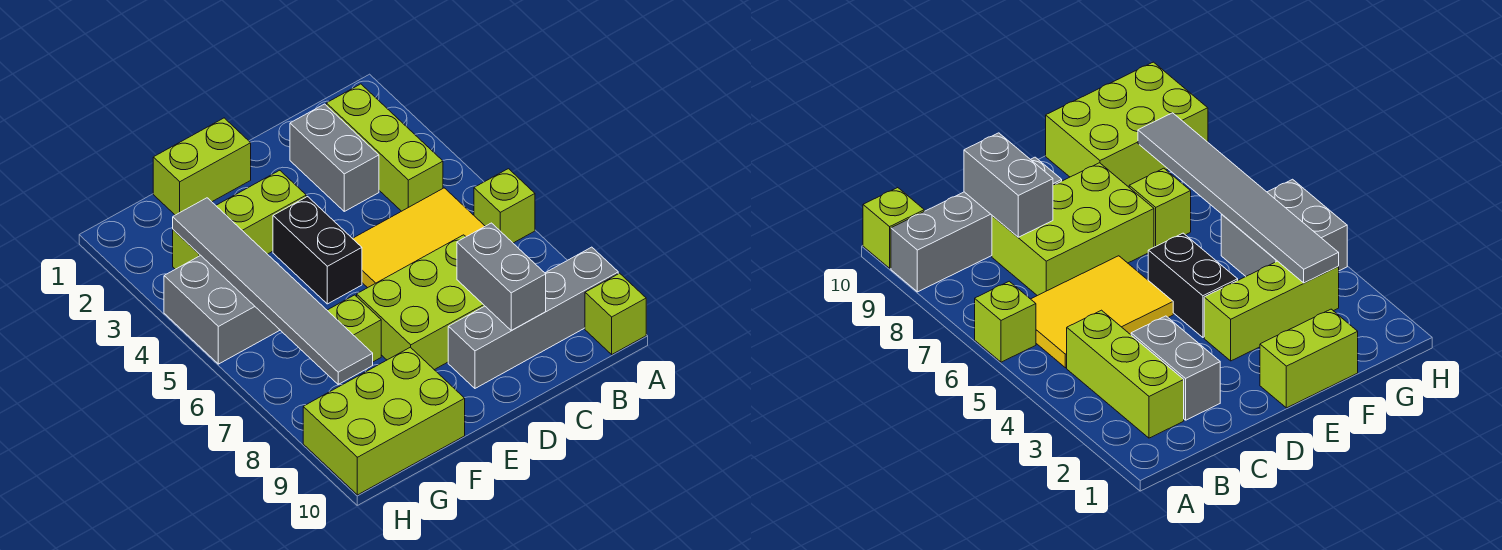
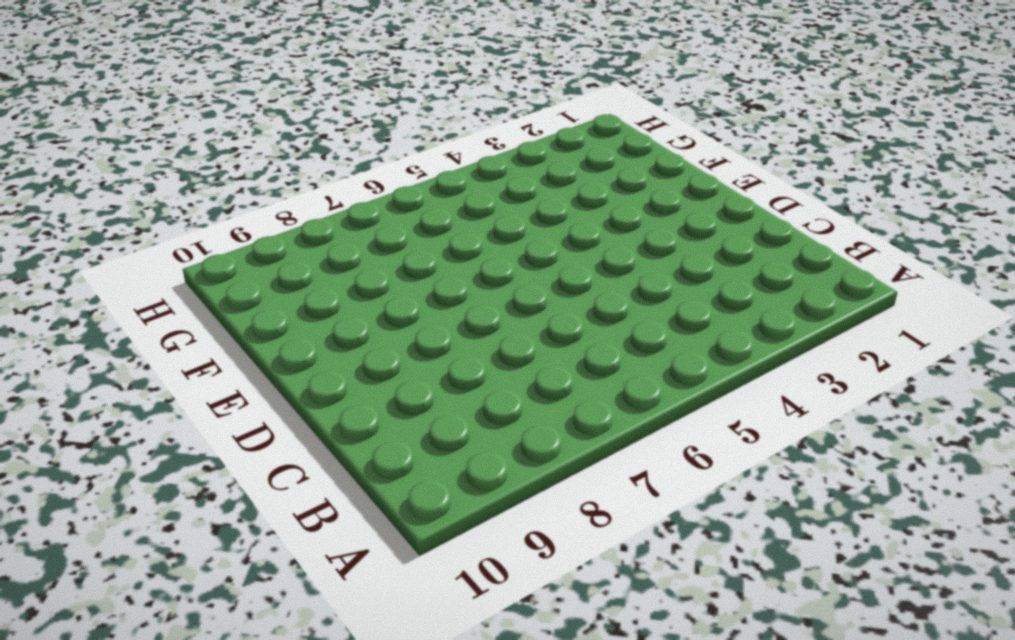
none -> lime brick A6 level 1
none -> grey brick A9:D9 level 1
none -> lime brick A10 level 1

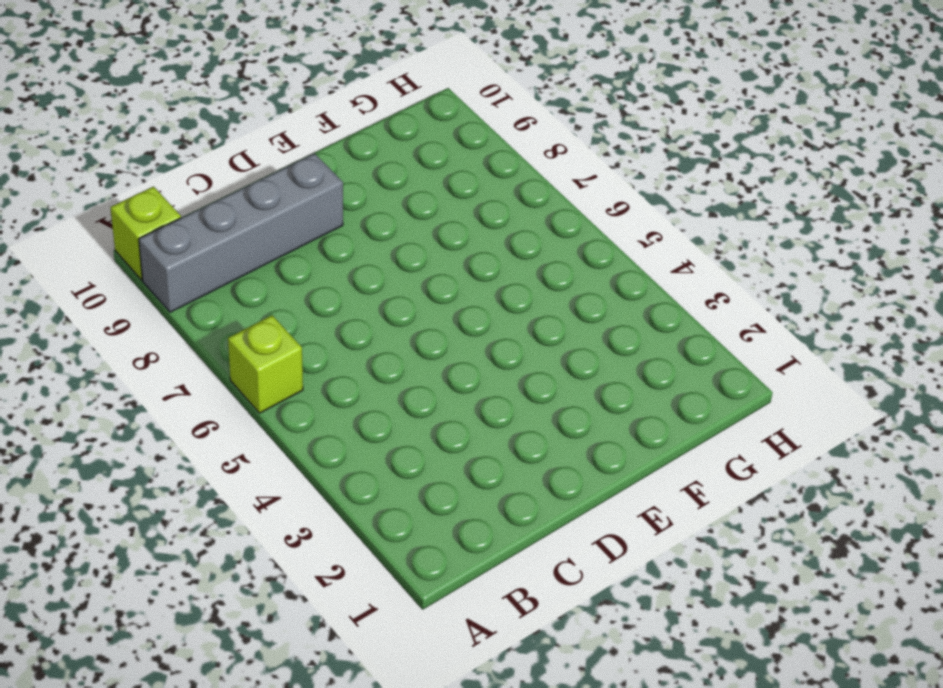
none -> lime brick B2:B4 level 1
none -> yellow tile B5:D6 level 1
none -> grey brick C2:C3 level 1

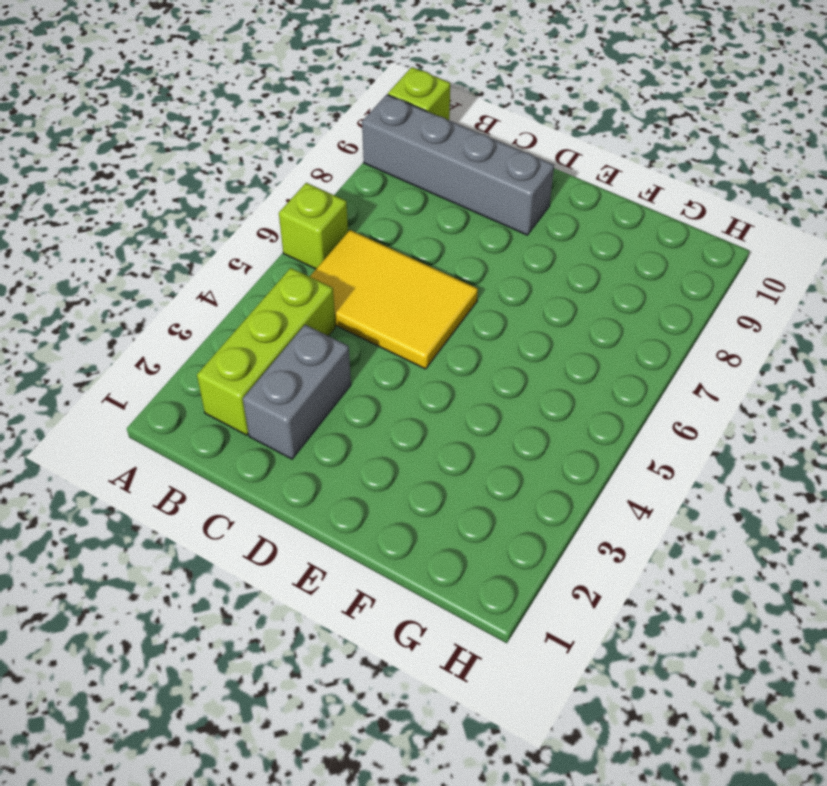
none -> lime brick C7:E8 level 1
none -> lime brick E1:F1 level 1
none -> lime brick E3:G3 level 1

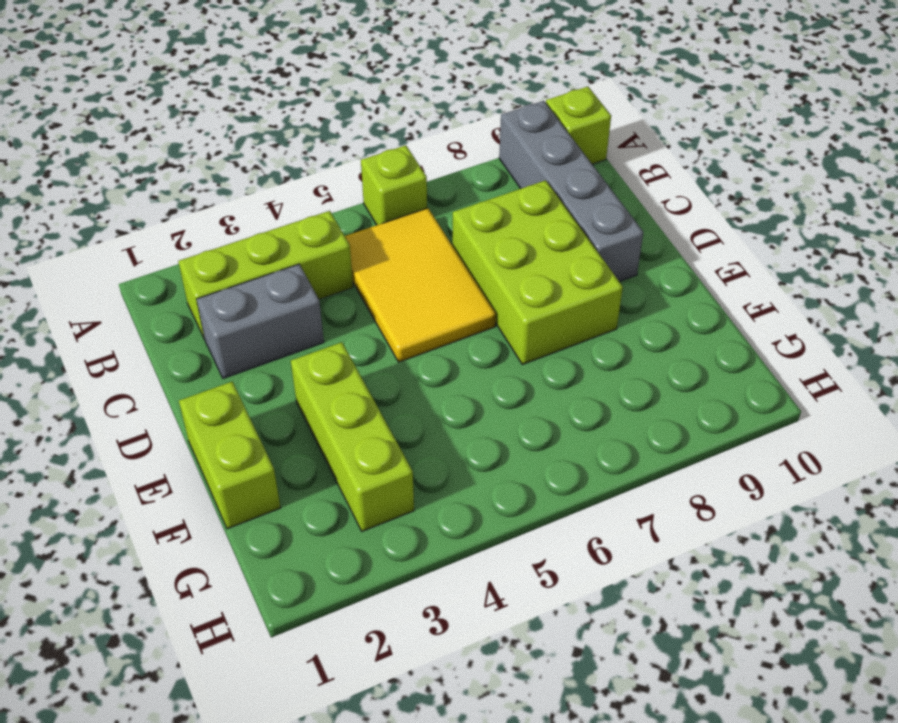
none -> black brick E4:E5 level 1
none -> lime brick F7 level 1
none -> lime brick F9:H10 level 1

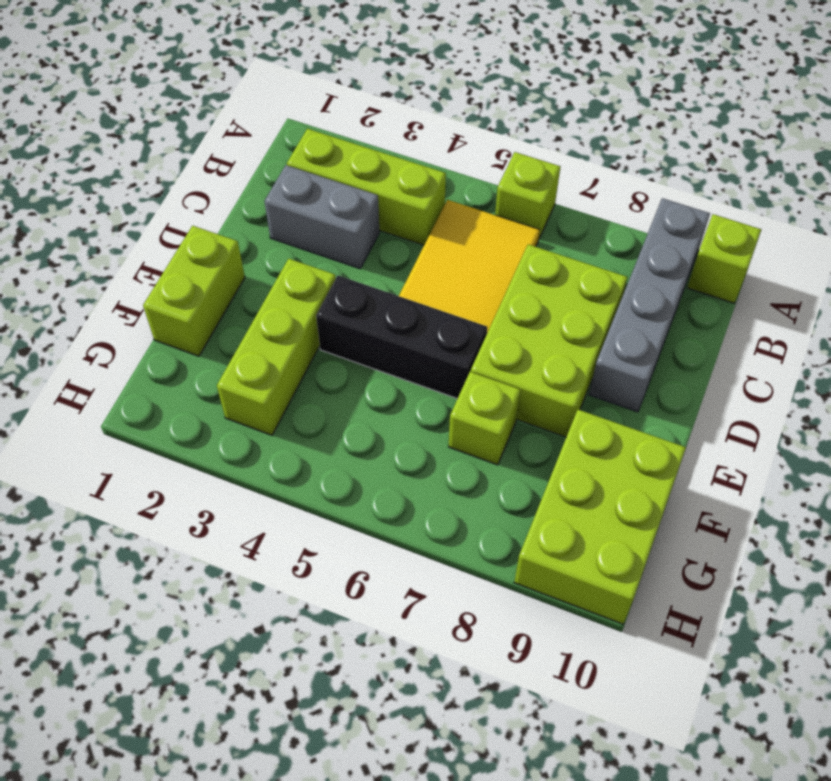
black brick E4:E6 level 1 -> black brick E4:E5 level 1
none -> grey brick G4:H5 level 1
none -> grey brick C8:C9 level 2
none -> grey tile G3:G8 level 2

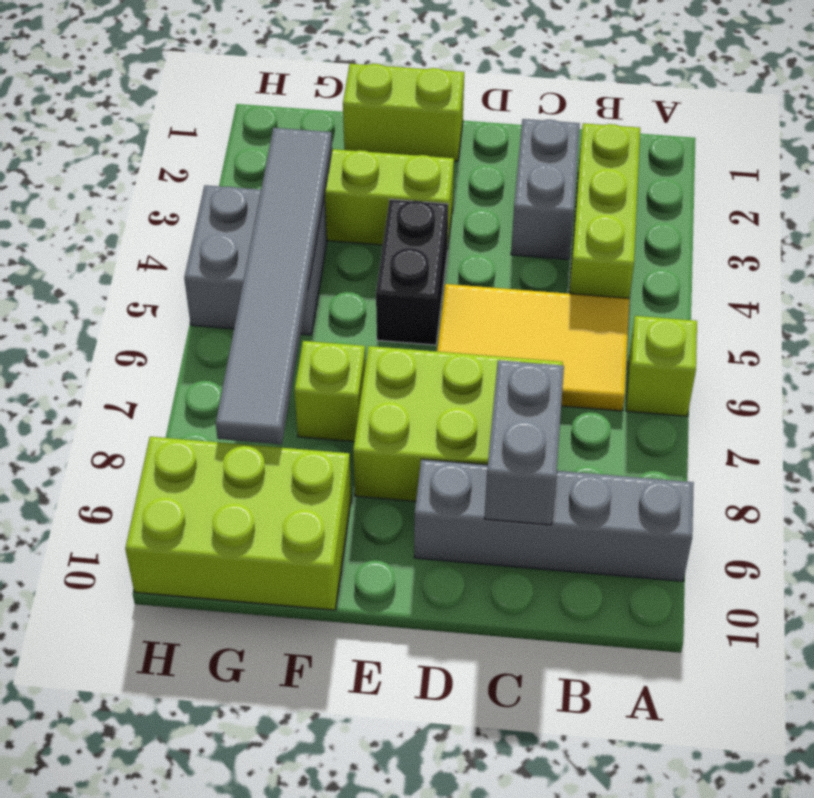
none -> lime brick A10 level 1

